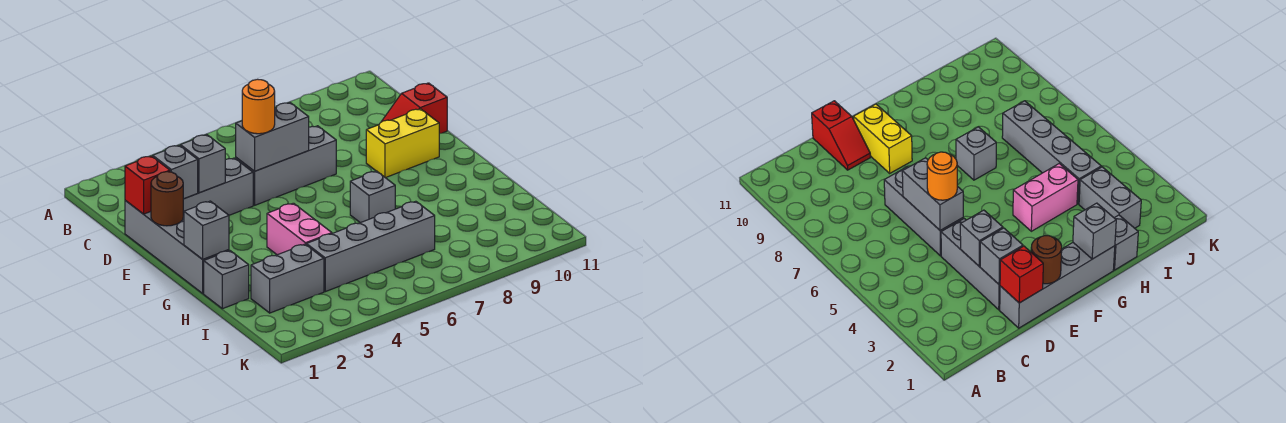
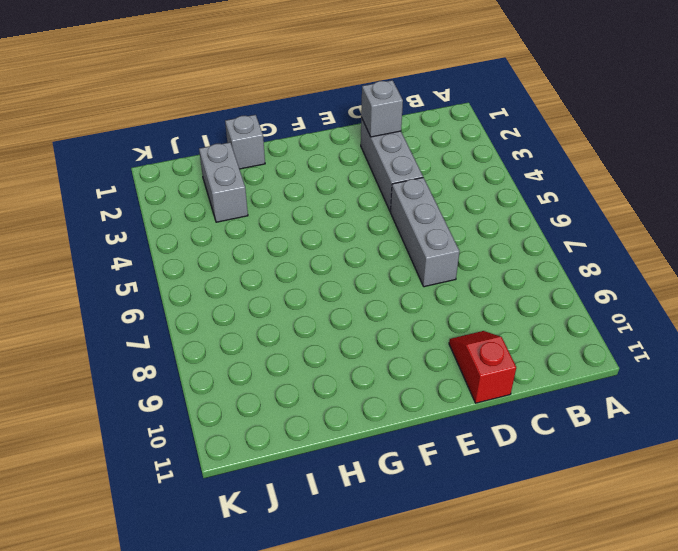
none -> grey brick D1:G1 level 1
none -> yellow brick E9:E10 level 1
none -> pink brick G4:H4 level 1

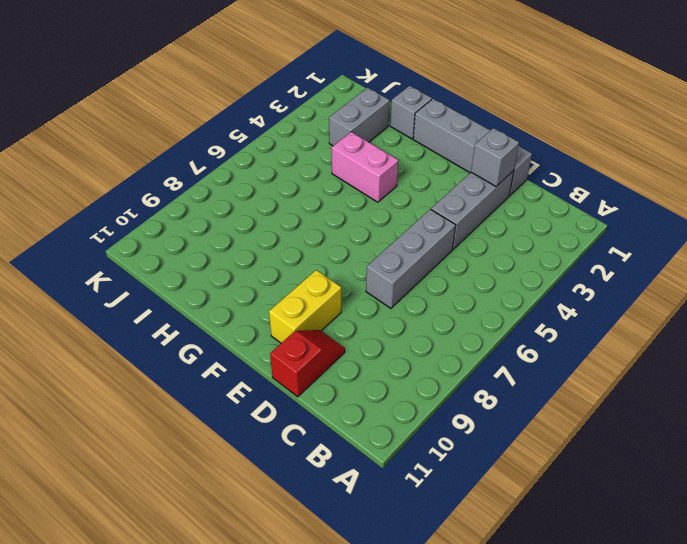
none -> grey brick G7 level 1
none -> grey brick I4:I7 level 1
none -> red brick D1 level 2

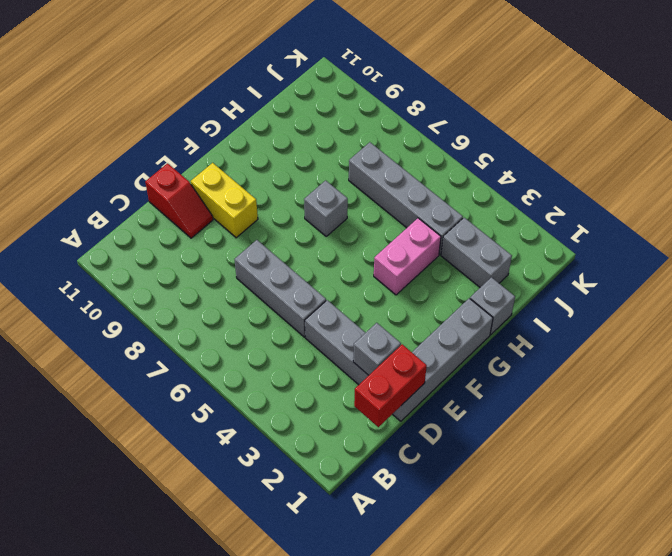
red brick C1:D1 level 2 -> red brick D1 level 2
none -> grey brick D3 level 2
none -> grey brick D5:D6 level 2
none -> brown round brick E1 level 2

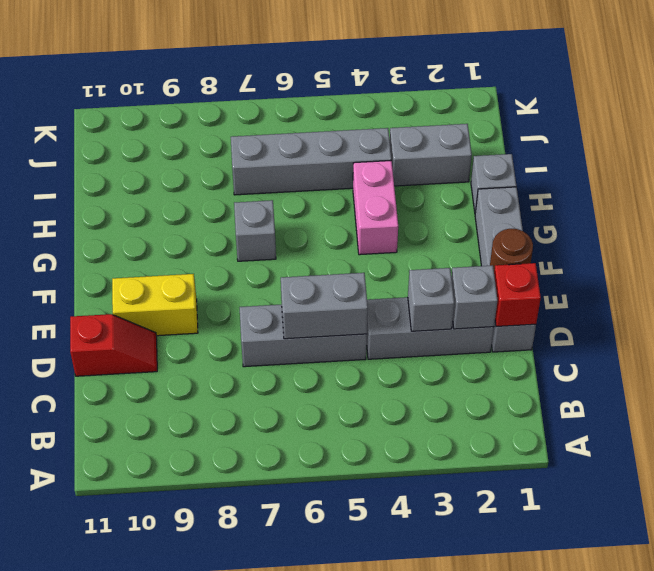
none -> grey brick G1 level 2
none -> orange round brick D5 level 3

